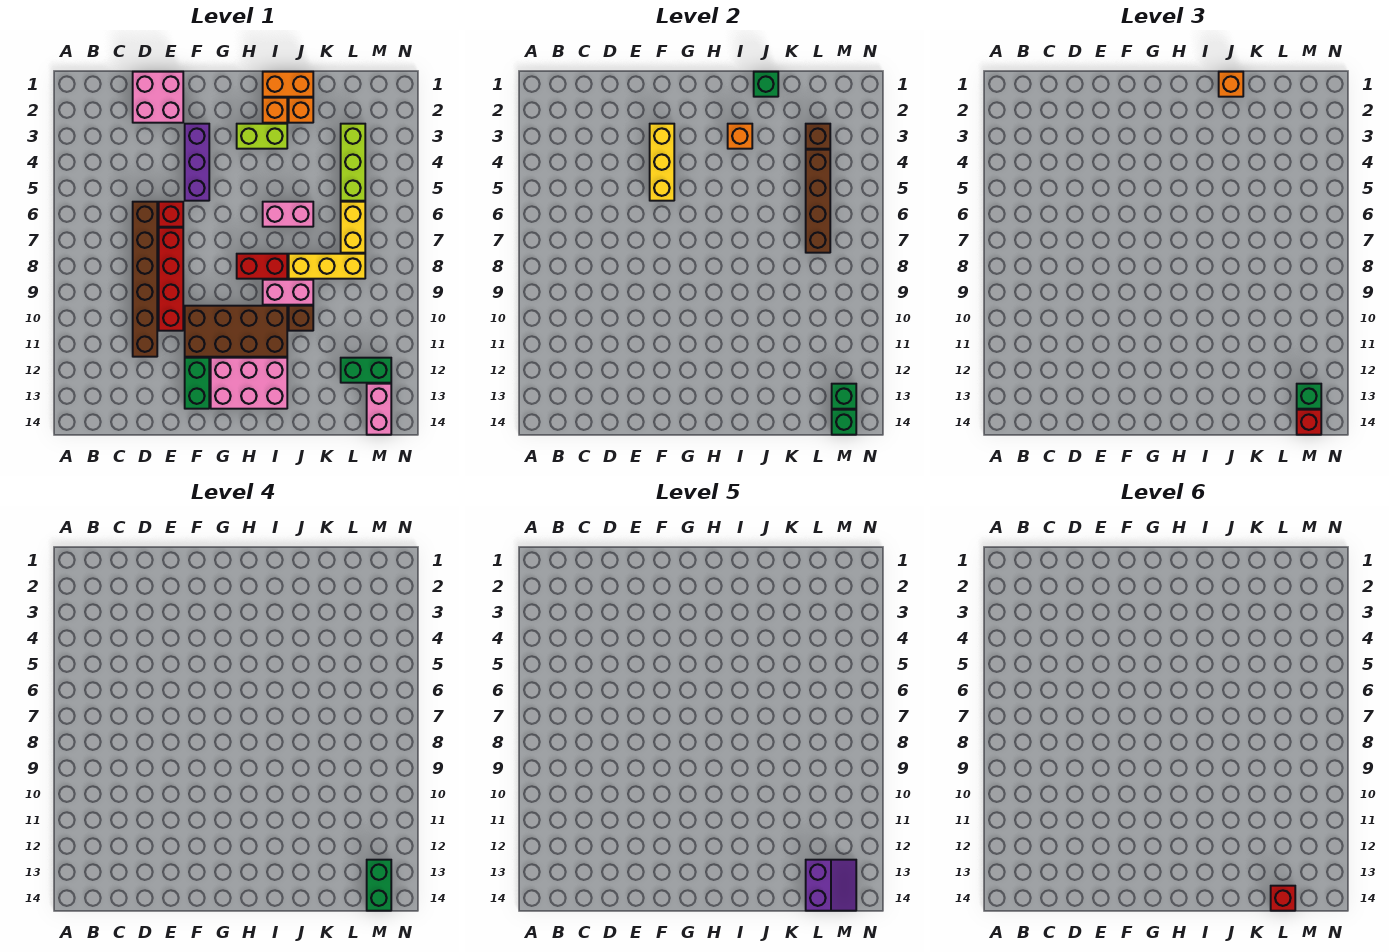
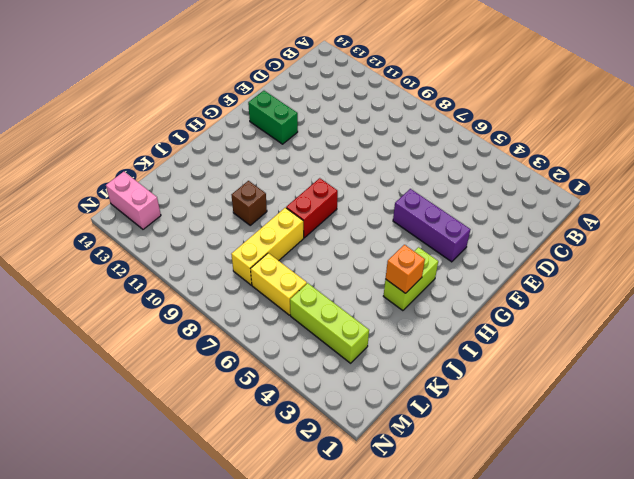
none -> pink brick D1:E2 level 1
none -> brown brick D6:D11 level 1
none -> red brick E6 level 1
none -> red brick E7:E10 level 1

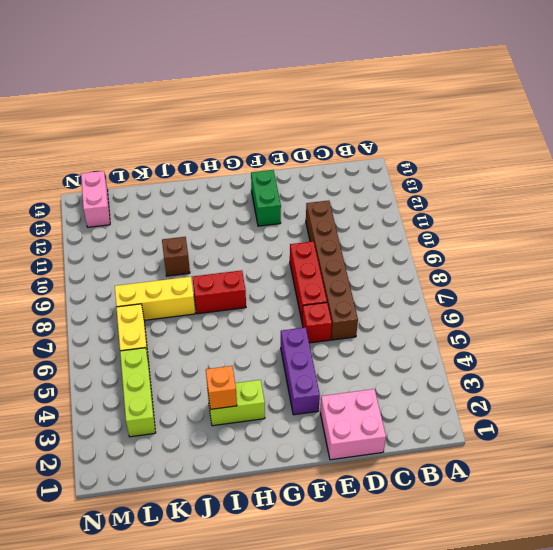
red brick E7:E9 level 1 -> red brick E7:E10 level 1
none -> brown brick F10:I11 level 1
none -> pink brick G12:I13 level 1
none -> orange brick I1:J1 level 1
none -> orange brick I2 level 1

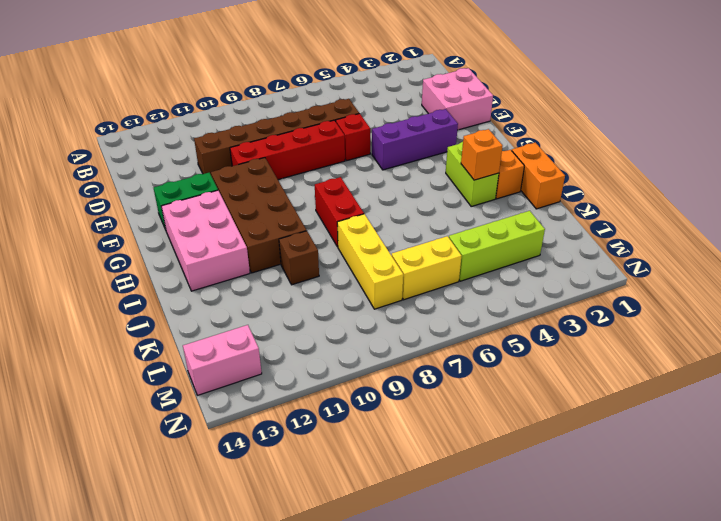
none -> pink brick I6:J6 level 1
none -> pink brick I9:J9 level 1
none -> orange brick J2 level 1
none -> green brick L12:M12 level 1

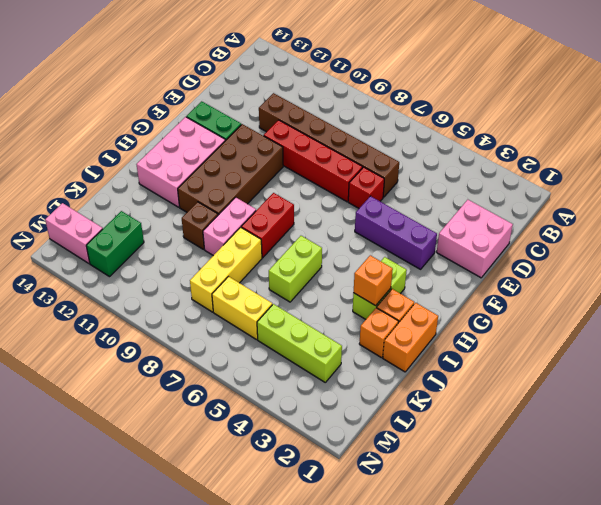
lime brick I6:J6 level 1 -> pink brick I6:J6 level 1
none -> yellow brick F3:F5 level 2
none -> green brick J1 level 2
none -> brown brick L3 level 2
none -> brown brick L4:L7 level 2

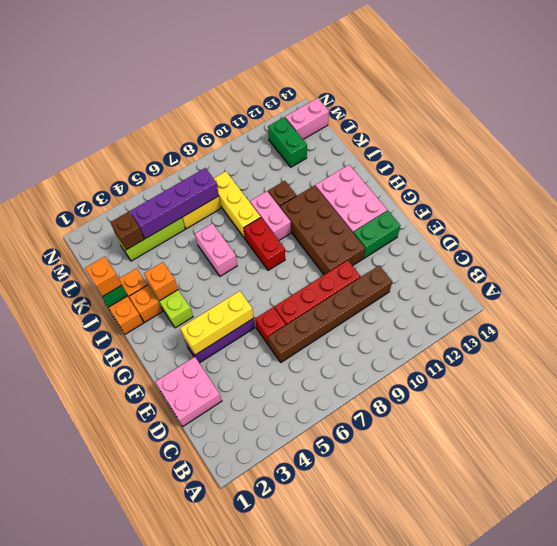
purple brick L4:L7 level 2 -> brown brick L4:L7 level 2
none -> green brick M13 level 2
none -> green brick M14 level 2
none -> green brick M13 level 3
none -> red brick M14 level 3

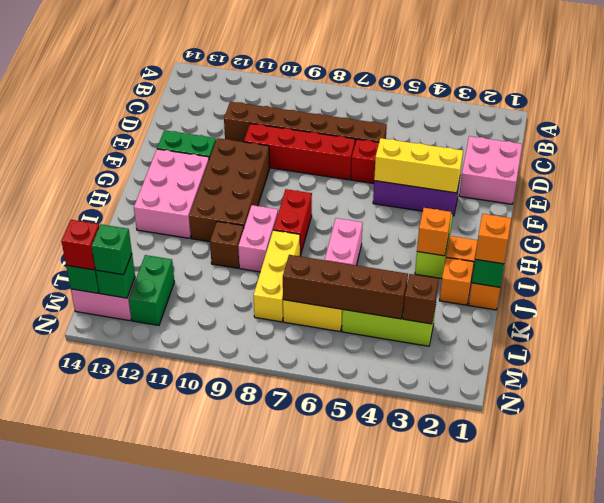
none -> green brick M13:M14 level 4
none -> purple slope L13:M14 level 5 top L
none -> red brick L14 level 6

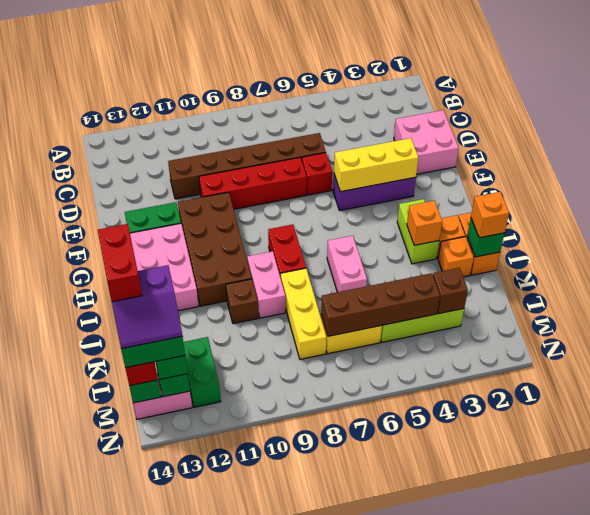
red brick K14:L14 level 6 -> red brick L14 level 6

